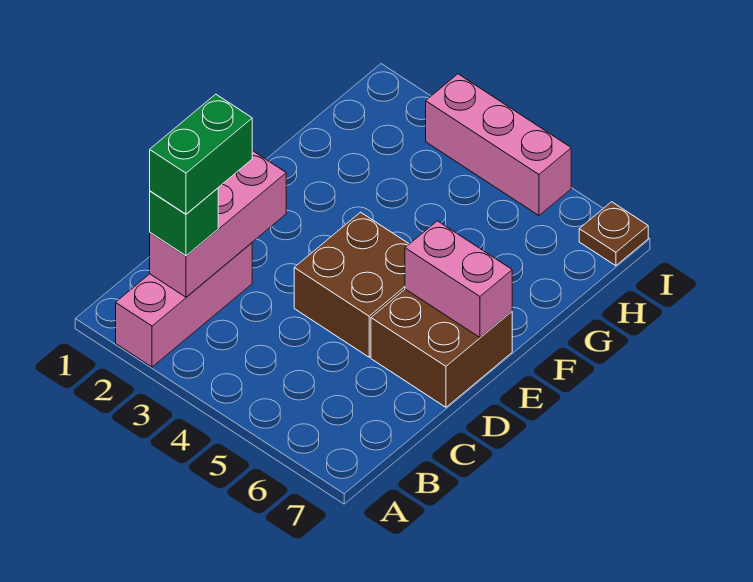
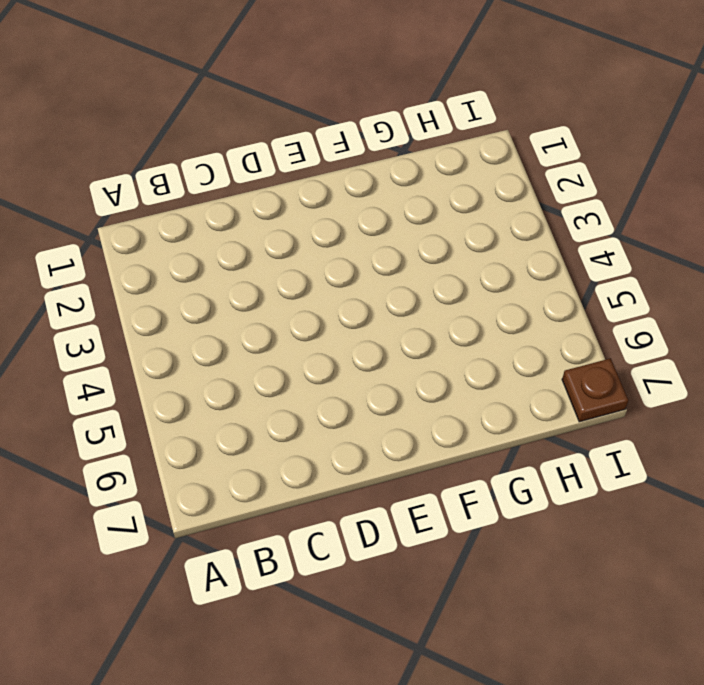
none -> pink brick A2:C2 level 1
none -> brown brick D4:E5 level 1

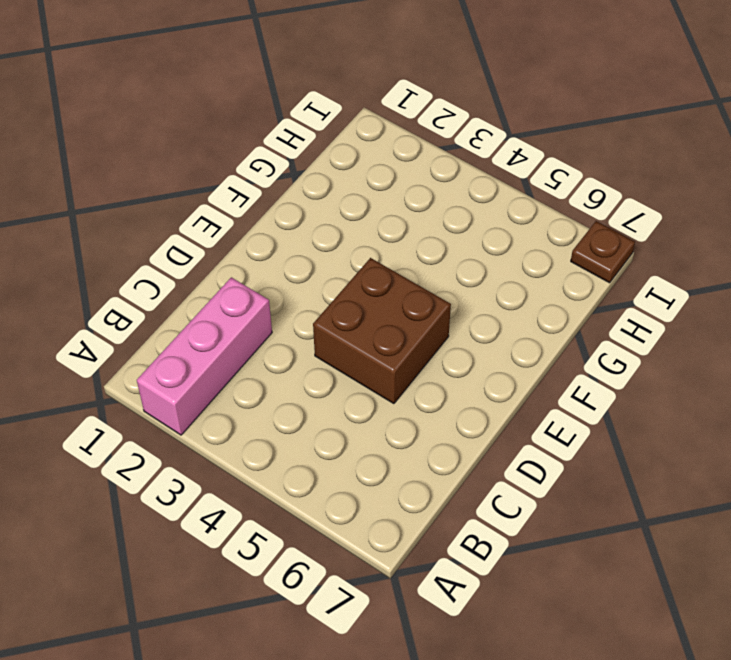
none -> brown brick D6:E7 level 1
none -> pink brick I3:I5 level 1

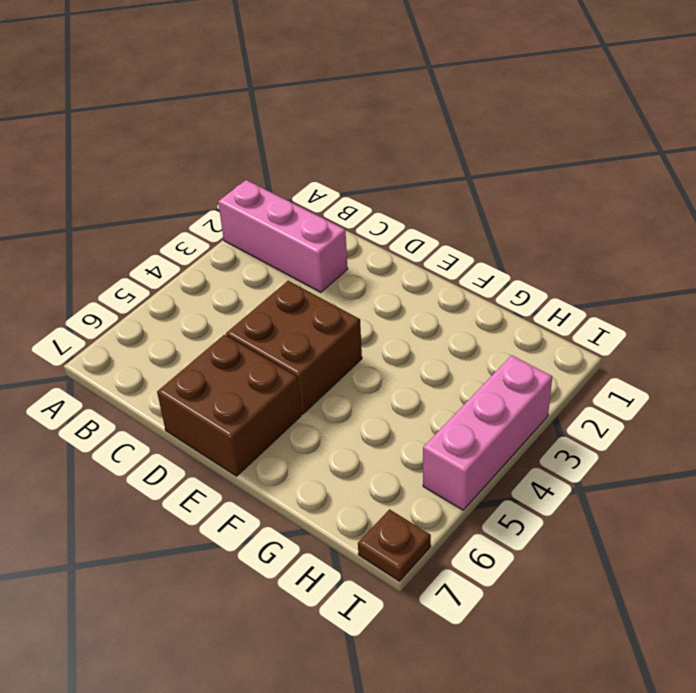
none -> pink brick B2:D2 level 2
none -> pink brick E6:E7 level 2

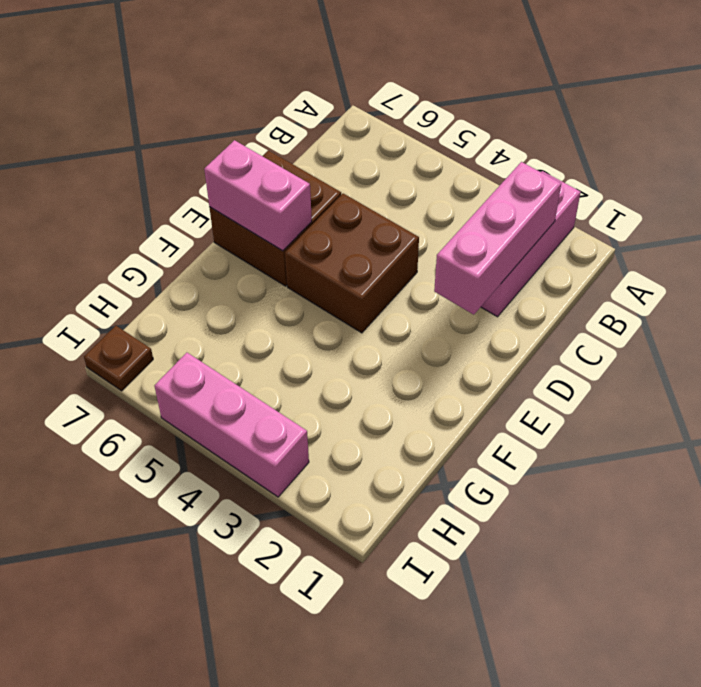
none -> green brick B2 level 3
none -> green brick B2:C2 level 4

